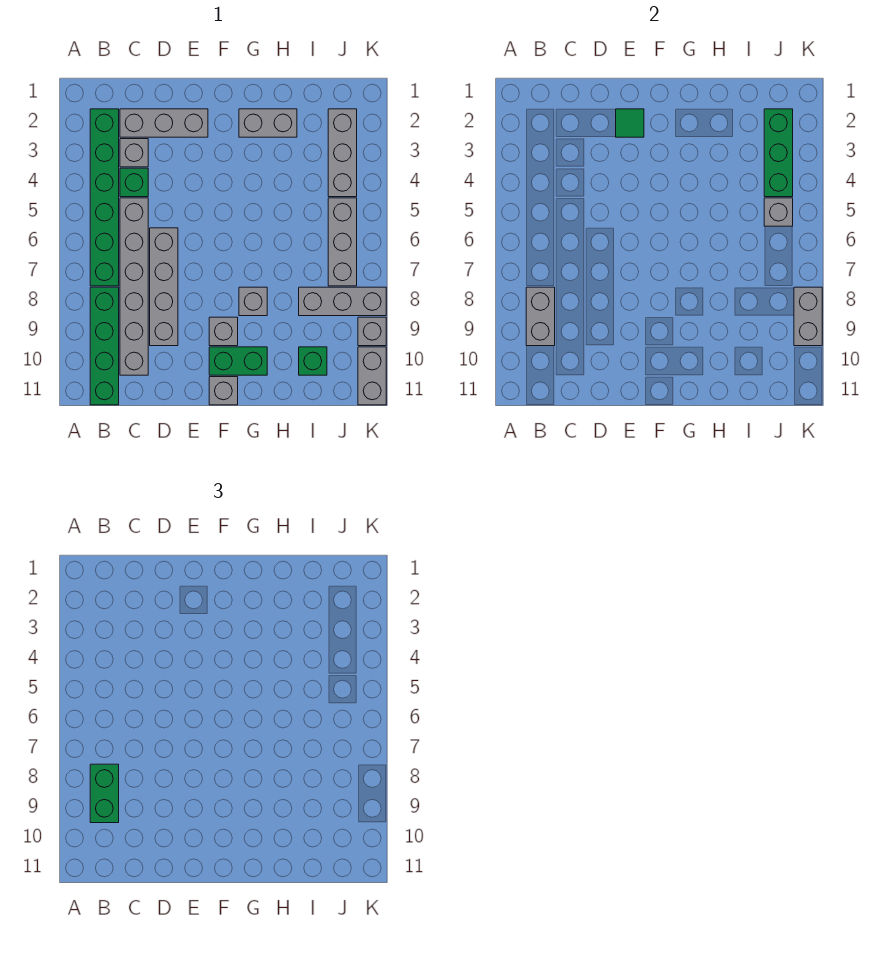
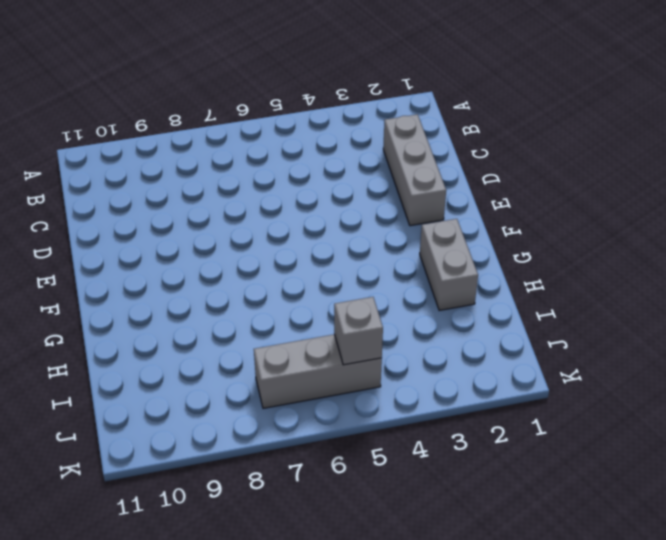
none -> green brick B2:B7 level 1
none -> green brick B8:B11 level 1
none -> grey brick C3 level 1

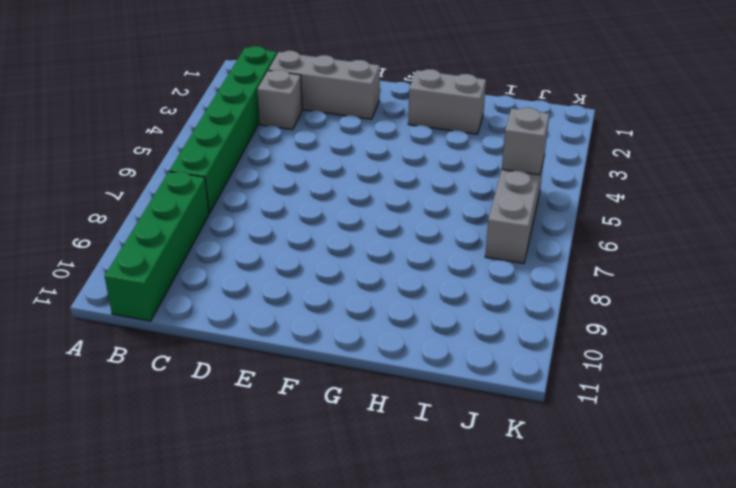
none -> green brick C4 level 1
none -> grey brick C5:C10 level 1
none -> grey brick D6:D9 level 1

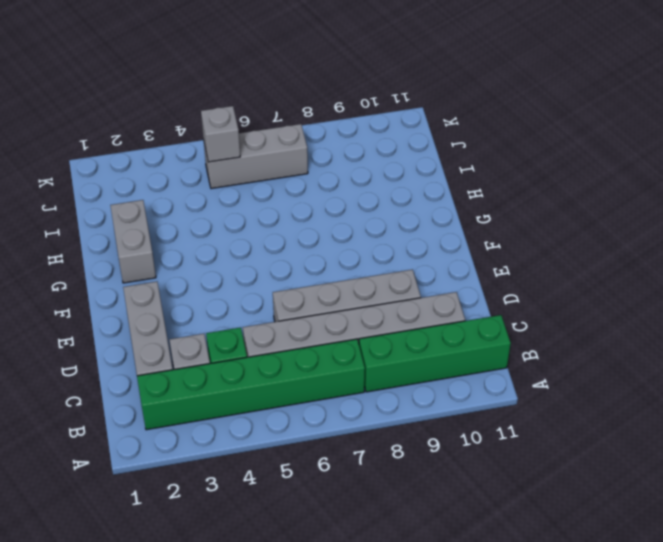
none -> grey brick F9 level 1
none -> green brick F10:G10 level 1
none -> grey brick F11 level 1

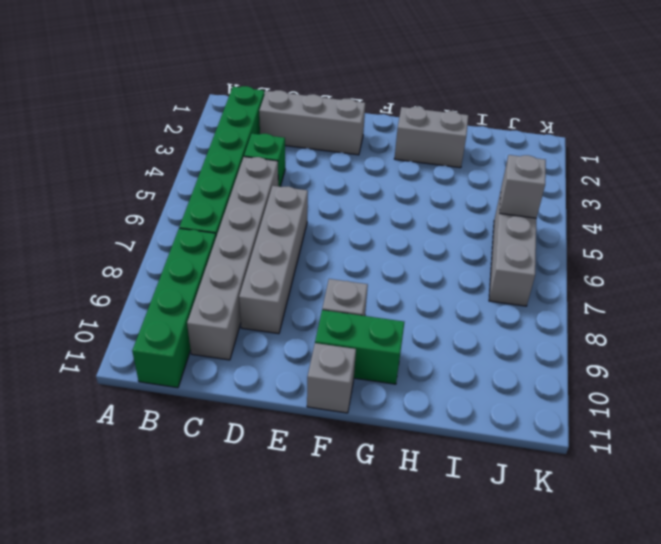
none -> grey brick C3 level 1
none -> grey brick G8 level 1
none -> grey brick I8:K8 level 1

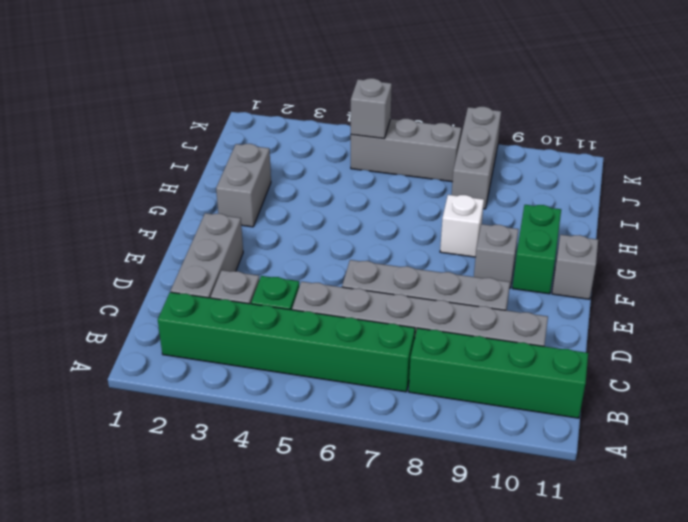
white brick G8 level 1 -> grey brick G8 level 1
none -> green brick I10 level 1
none -> grey brick J2:J4 level 1
none -> grey brick K9 level 1

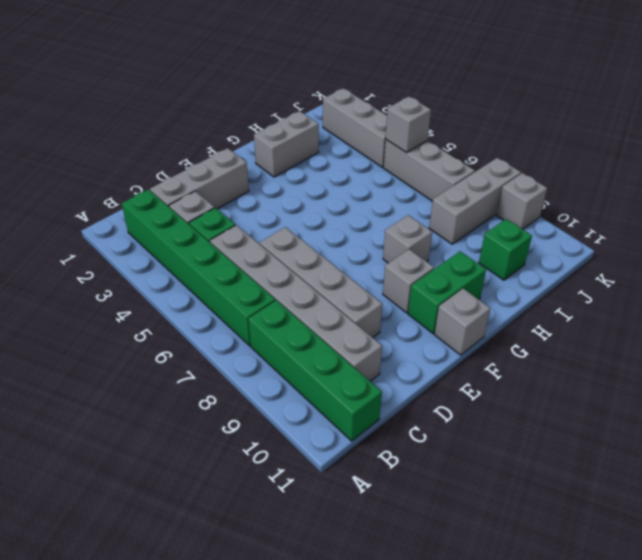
none -> grey brick K10:K11 level 1
none -> grey brick B8:B9 level 2
none -> green tile E2 level 2

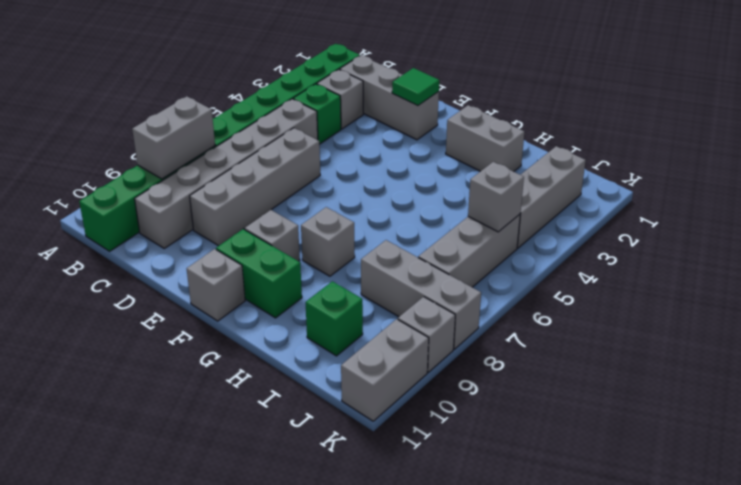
none -> green brick J2:J4 level 2
none -> grey brick K8:K9 level 2
none -> green brick B8:B9 level 3

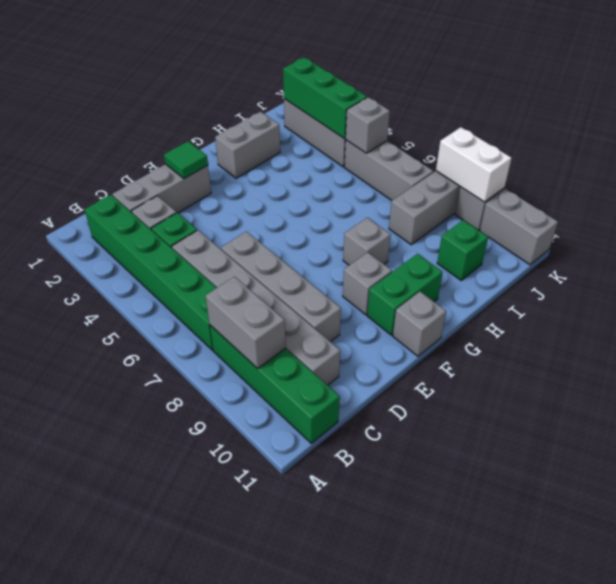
white brick K8:K9 level 2 -> grey brick K8:K9 level 2
none -> green brick B8:B9 level 3

